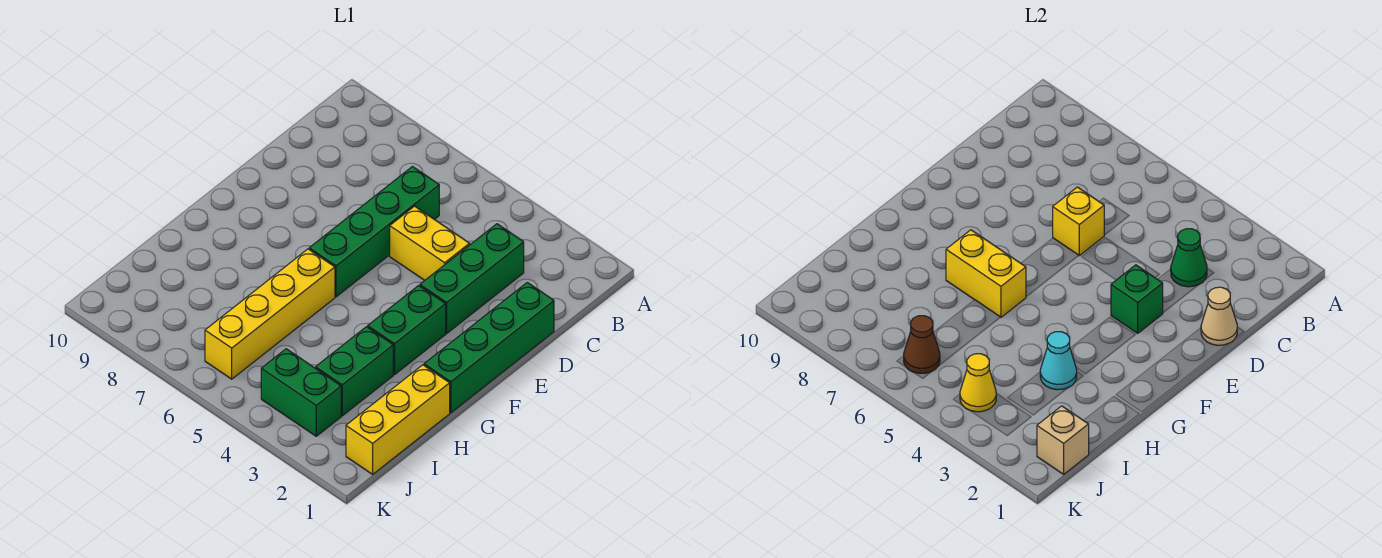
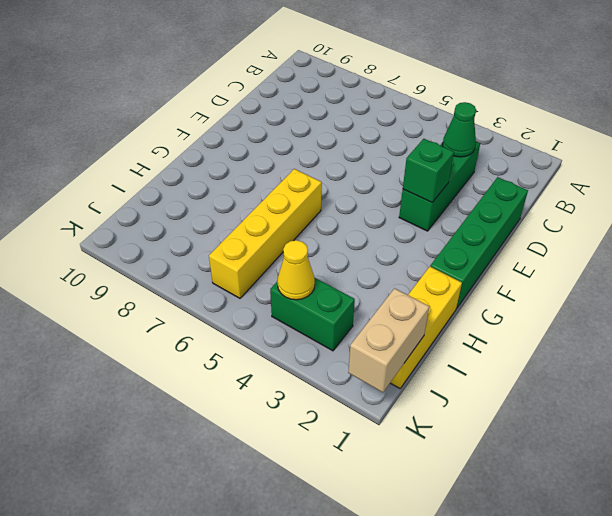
tan brick J1:K1 level 2 -> tan brick J1 level 2
none -> green brick C6:F6 level 1
none -> yellow brick D4:D5 level 1
none -> green brick F3:G3 level 1

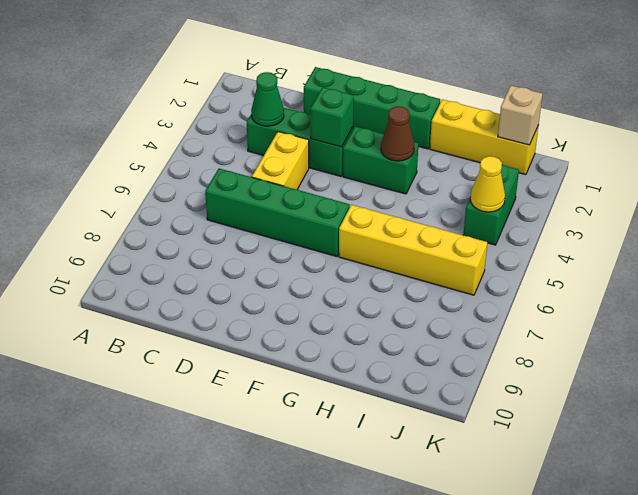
brown cone G3 level 2 -> brown cone J6 level 2
none -> green brick H3:I3 level 1
none -> tan cone D1 level 2
none -> yellow brick D6 level 2

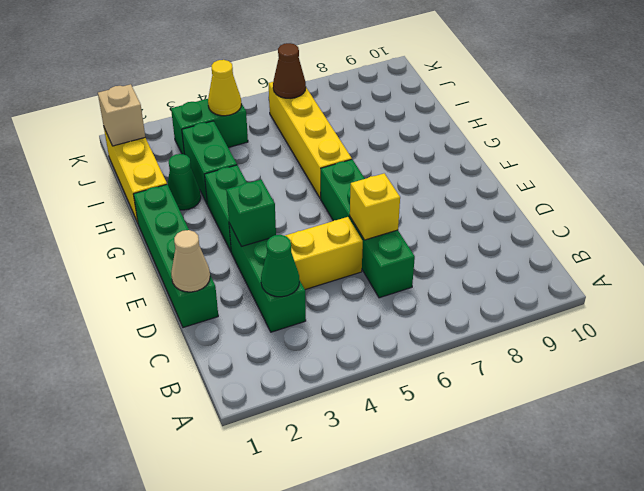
green cone H2 level 1 -> none
none -> yellow brick G6:G7 level 2
none -> cyan cone H3 level 2

